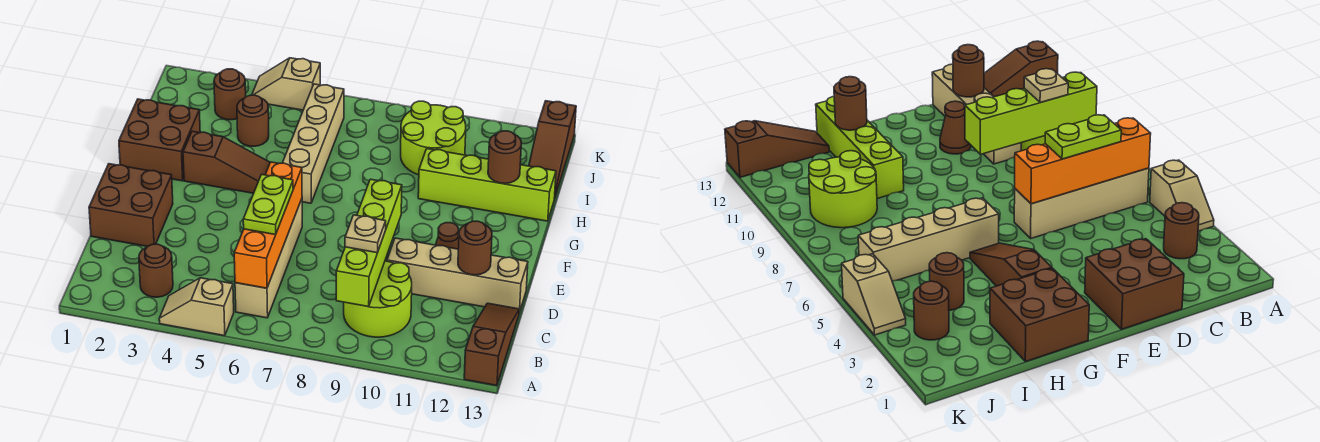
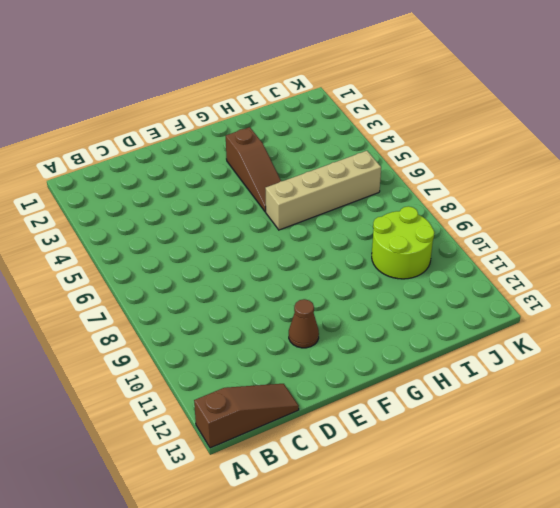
none -> tan slope A4:A5 level 1 top 5
none -> brown round brick B3 level 1
none -> tan brick B6:E6 level 1

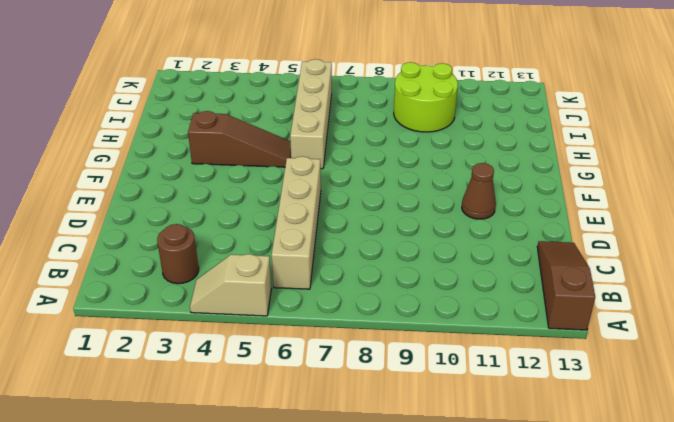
none -> lime round brick B9:C10 level 1
none -> brown brick D1:E2 level 1
none -> tan brick D10:D13 level 1

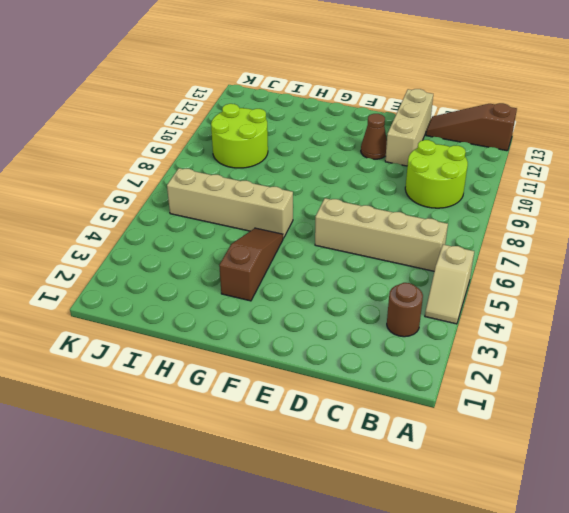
tan brick D11:D13 level 1 -> tan brick D10:D13 level 1
none -> brown brick D1:E2 level 1
none -> brown brick G1:H2 level 1
none -> lime brick H10:H13 level 1

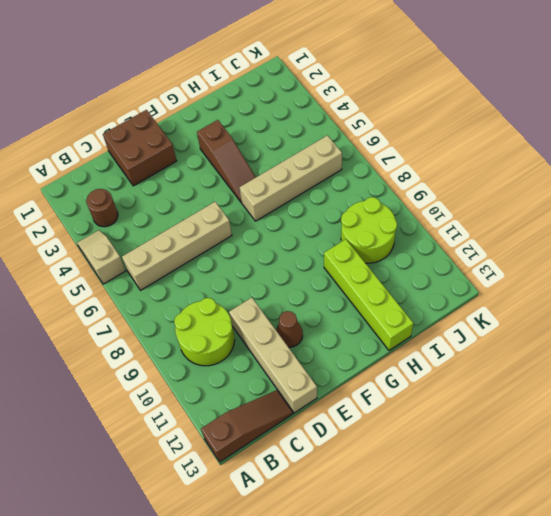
none -> brown brick G1:H2 level 1
none -> brown round brick I4 level 1
none -> brown slope I13:K13 level 1 top K

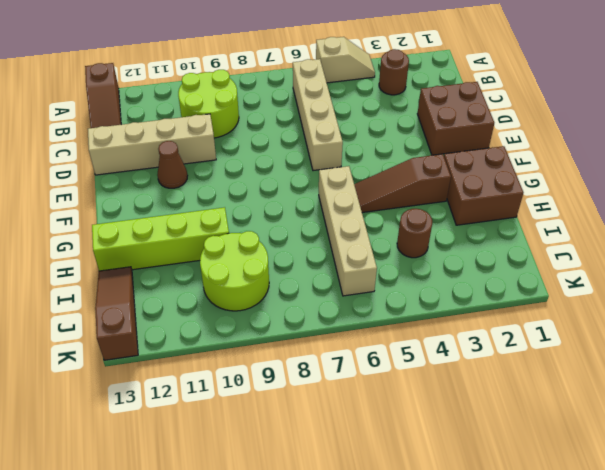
none -> brown round brick J3 level 1
none -> tan slope K4:K5 level 1 top 5
none -> orange brick B6:E6 level 2

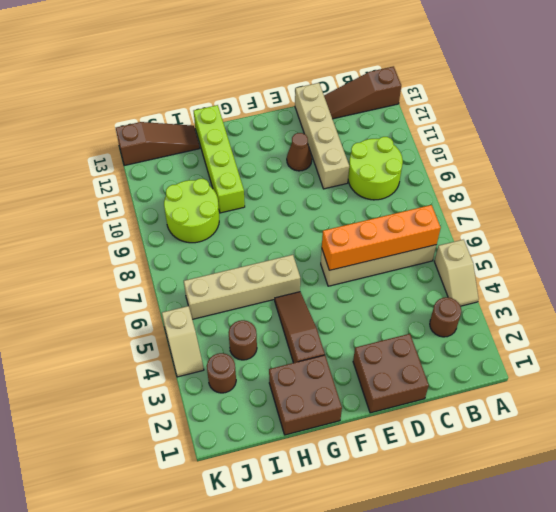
none -> lime brick B9:E9 level 2
none -> brown round brick D12 level 2
none -> brown round brick H12 level 2

